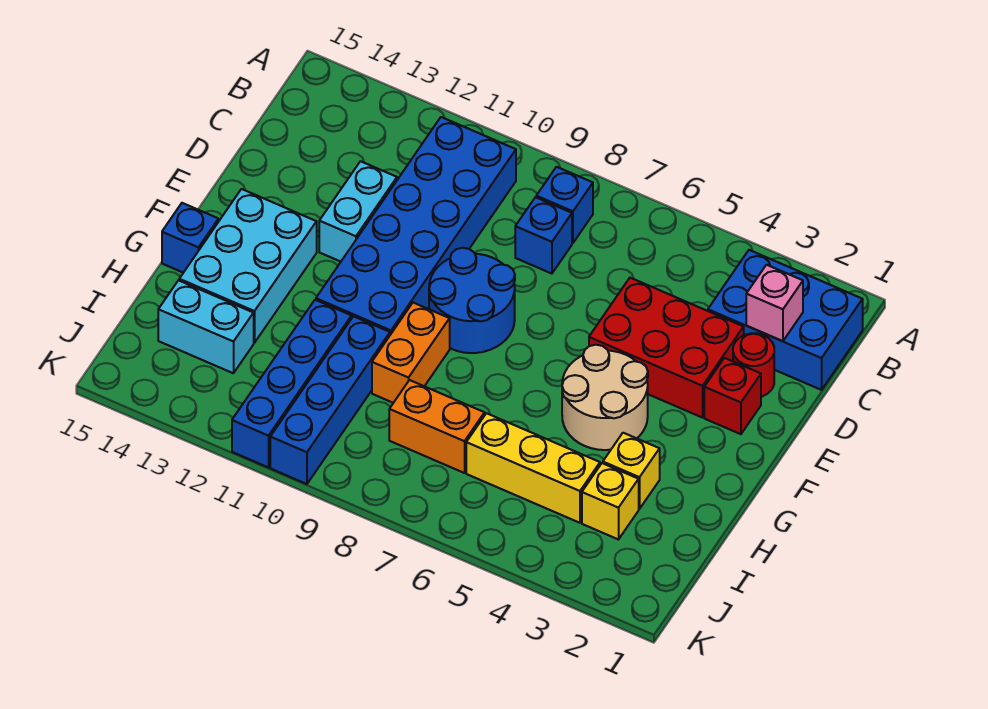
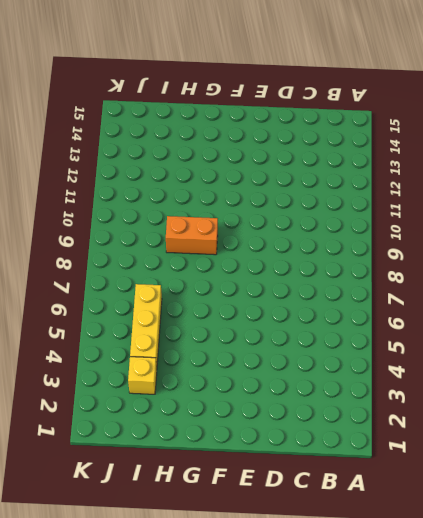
none -> blue brick B1:C3 level 1
none -> blue brick B8 level 1
none -> blue brick B10:G11 level 1

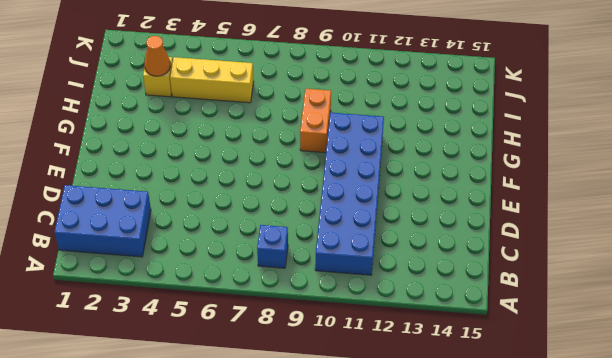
orange cone I3 level 2 -> none
none -> blue brick C8 level 1
none -> red round brick D2 level 1
none -> red brick D3:E5 level 1

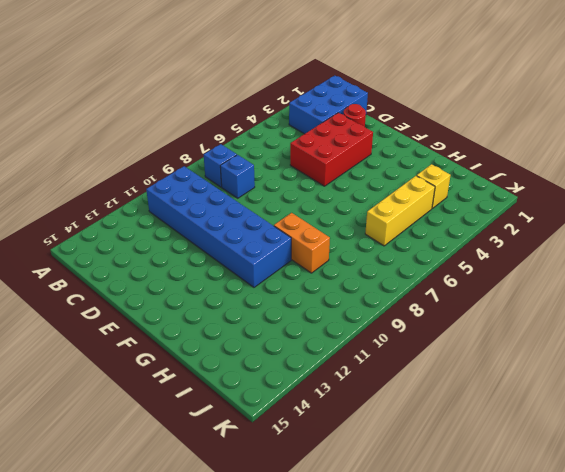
none -> cyan brick D12:E12 level 1
none -> red brick E2 level 1
none -> blue round brick E8:F9 level 1

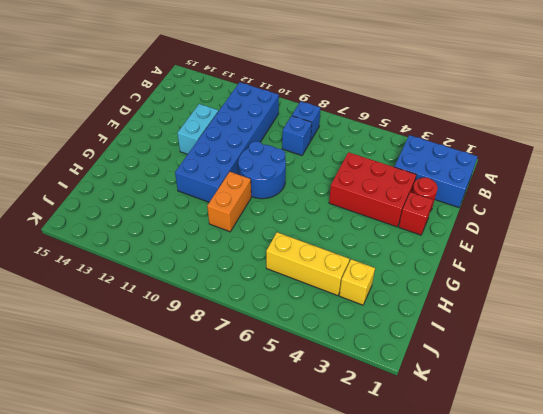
none -> tan round brick F4:G5 level 1
none -> cyan brick F13:H14 level 1
none -> blue brick G15 level 1

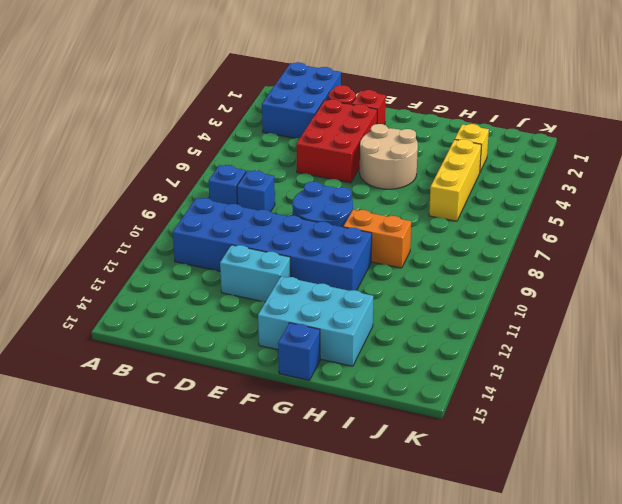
none -> yellow brick H3 level 1
none -> blue brick H10:K10 level 1
none -> blue brick H11:K11 level 1

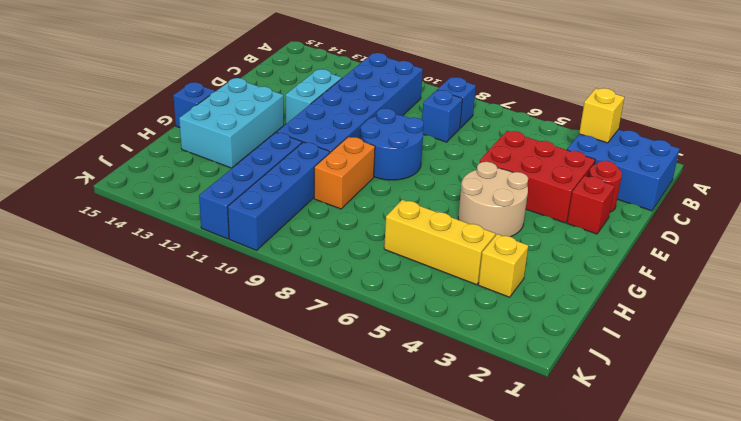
yellow brick B3 level 2 -> yellow brick H3 level 1
none -> orange brick I7:I8 level 1
none -> cyan brick I13:I14 level 1
none -> pink brick C2 level 2

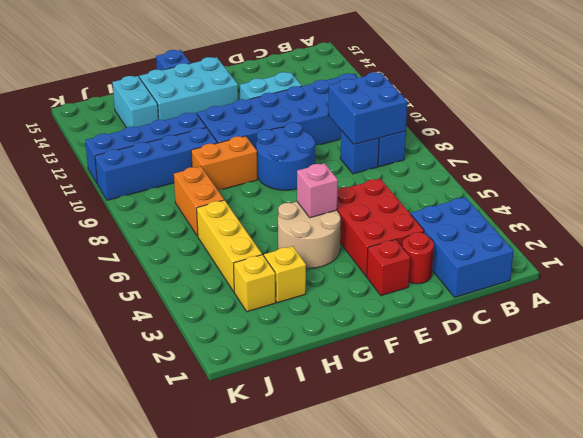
blue brick B8:C9 level 2 -> none
pink brick F5 level 2 -> pink brick C2 level 2

